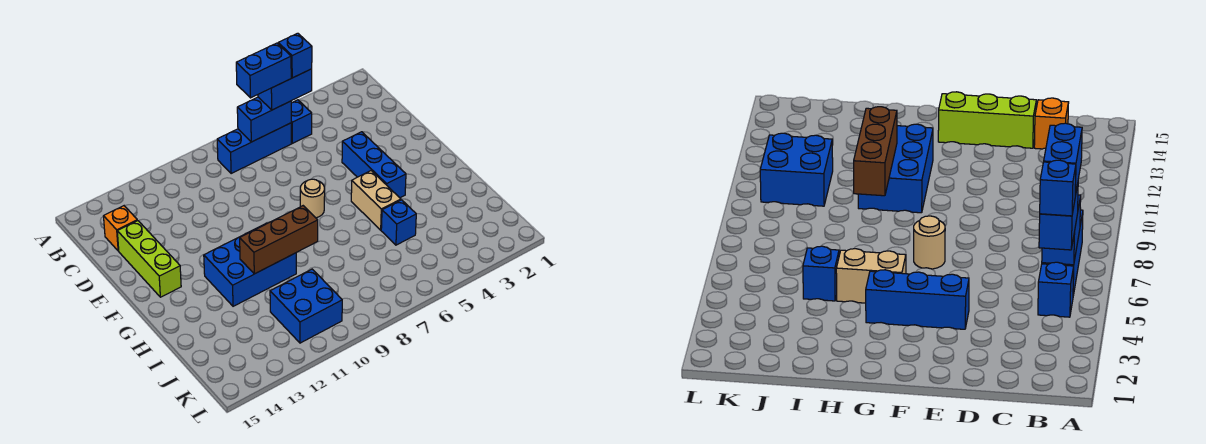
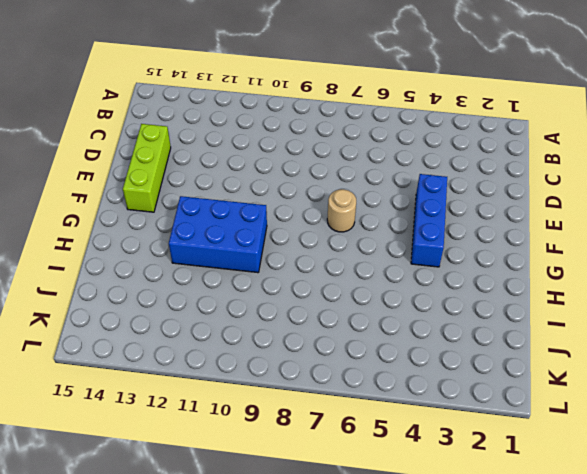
none -> blue brick B5 level 1
none -> blue brick B6:B8 level 1
none -> orange brick C14 level 1

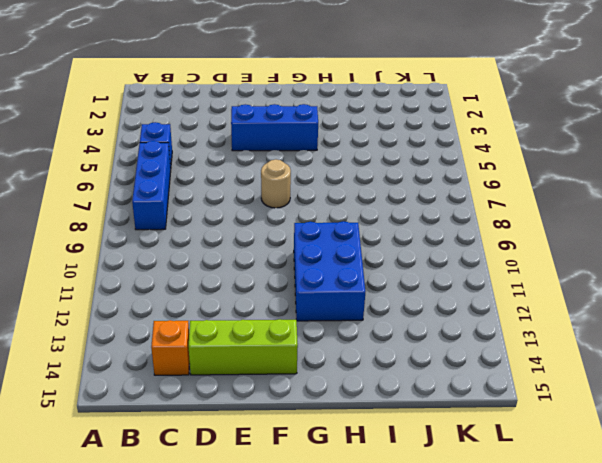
none -> tan brick G5:H5 level 1
none -> blue brick I5 level 1
none -> blue brick J10:K11 level 1

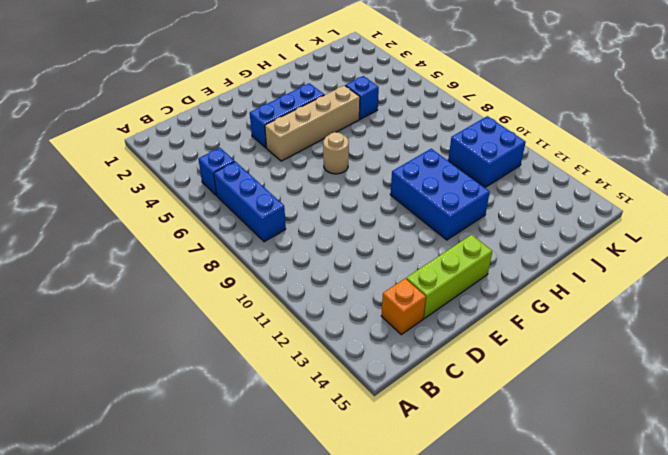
tan brick E5:H5 level 1 -> tan brick G5:H5 level 1
none -> blue brick B6:B7 level 2
none -> brown brick H9:H11 level 2
none -> blue brick B5:B6 level 3

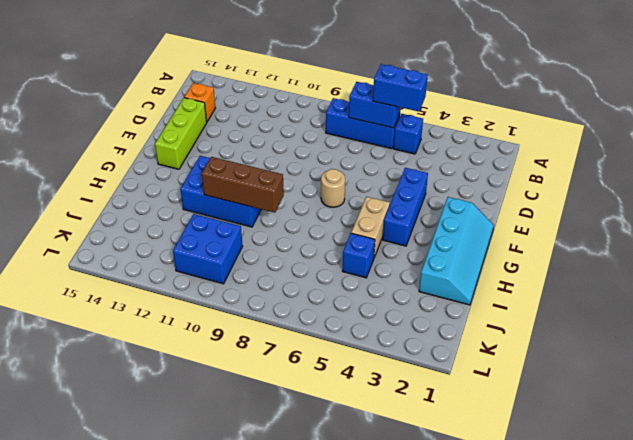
cyan slope F1:I2 level 1 top 2 -> none
none -> blue brick B5 level 4
none -> blue brick B6:B7 level 4

